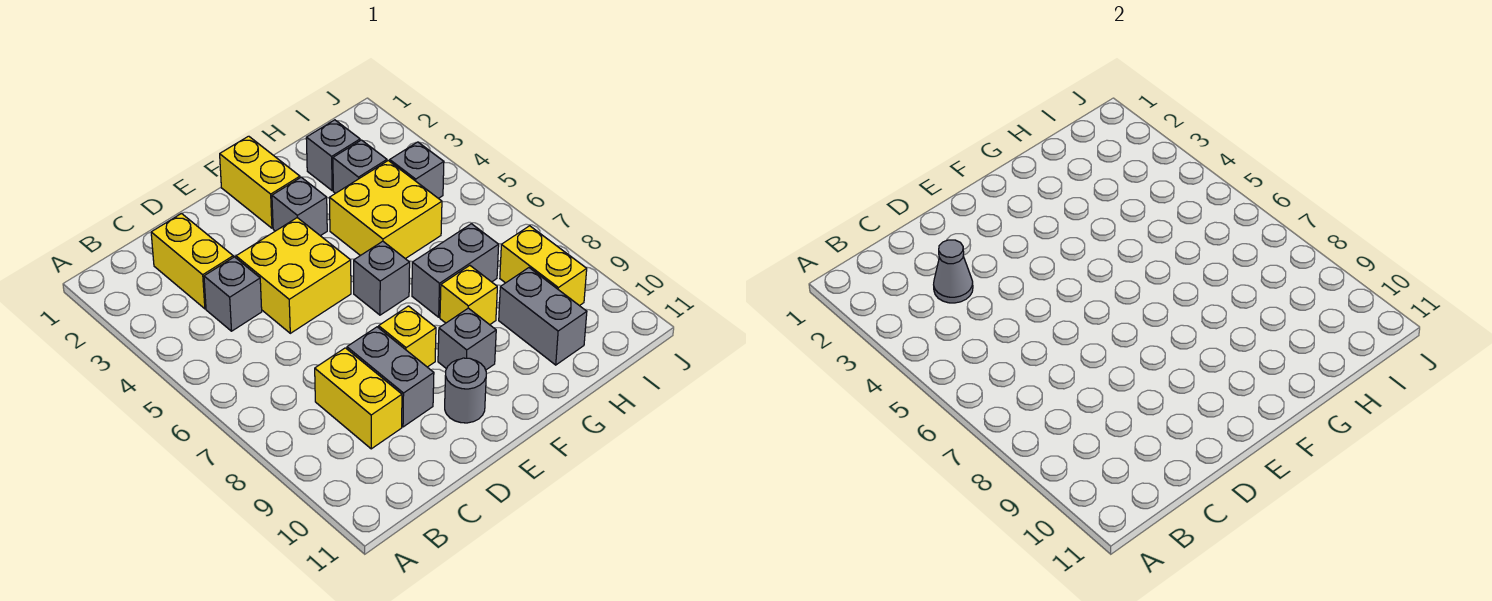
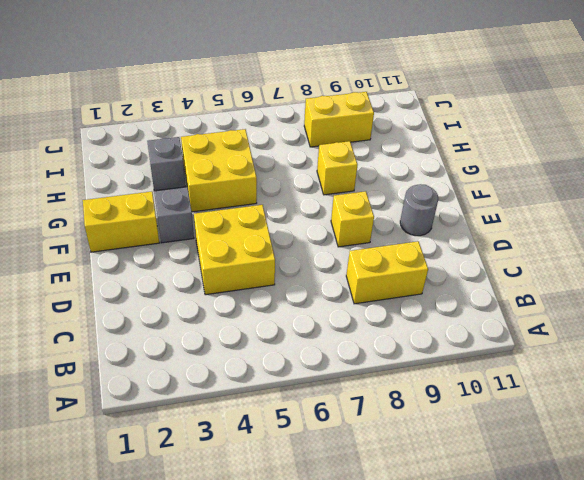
none -> yellow brick C2:C3 level 1
none -> grey brick C4 level 1
none -> grey brick D8:D9 level 1

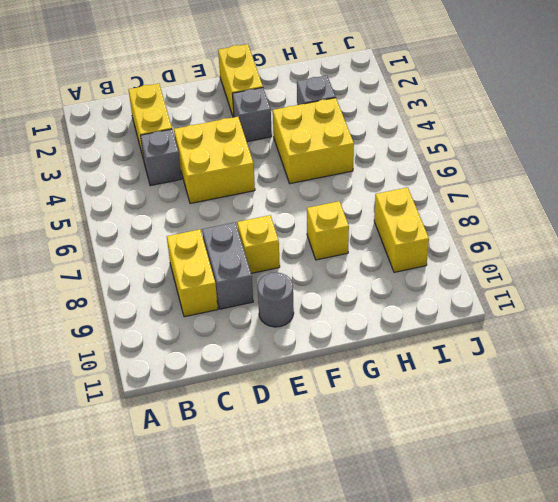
none -> grey brick F6 level 1
none -> grey brick F9 level 1
none -> grey brick G7:H7 level 1

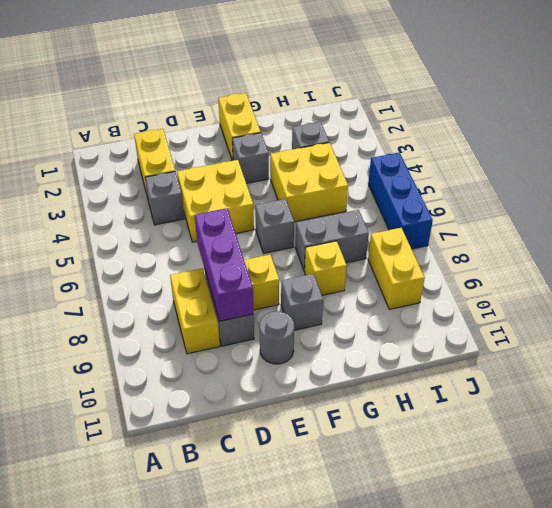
purple brick D7:D9 level 2 -> none
blue brick J5:J7 level 1 -> none
none -> grey brick H2 level 1
none -> grey brick H9:H10 level 1
none -> grey brick I4 level 1

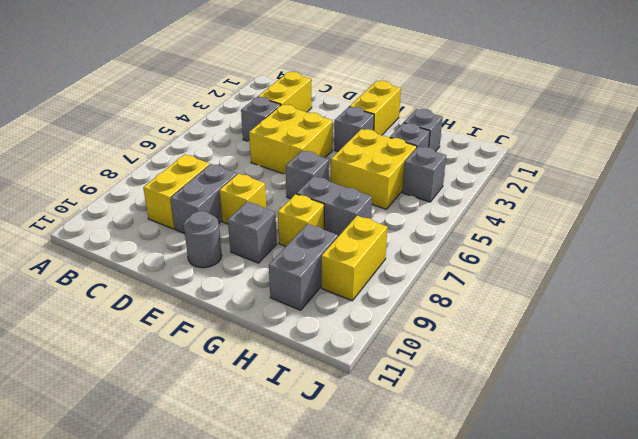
none -> grey cone C3 level 2

